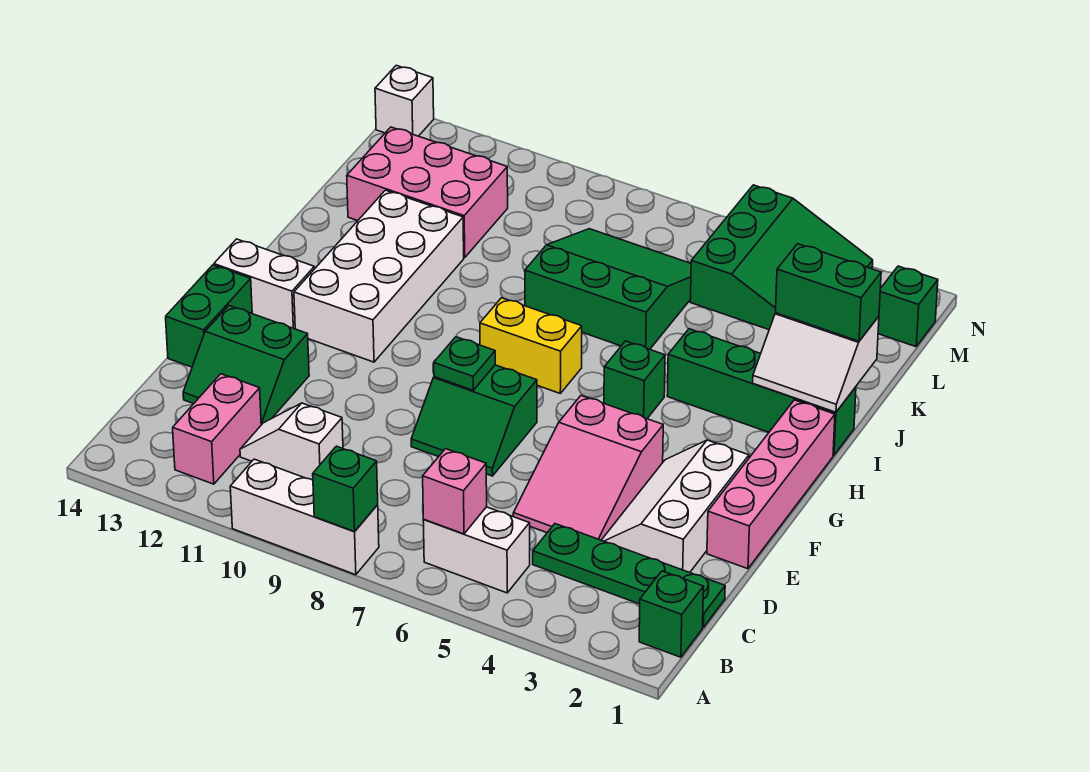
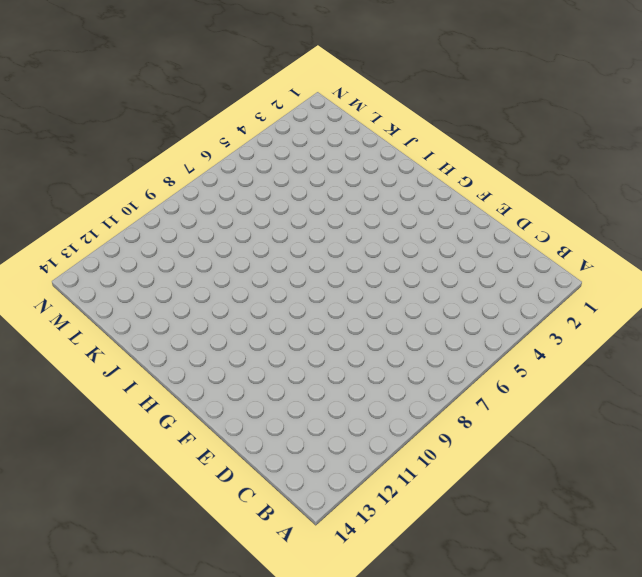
none -> white brick A8:A10 level 1
none -> green brick B1 level 1
none -> white brick B5:B6 level 1

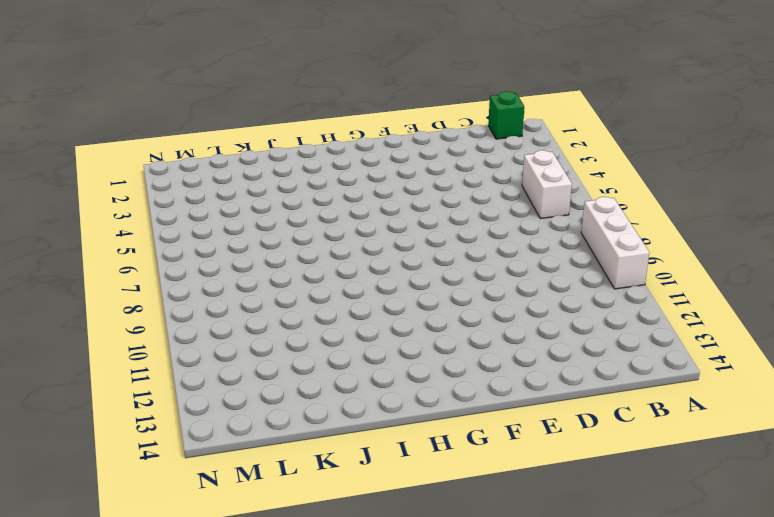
none -> pink brick B12:C12 level 1
none -> green plate C1:C4 level 1
none -> white slope C10:C11 level 1 top 10

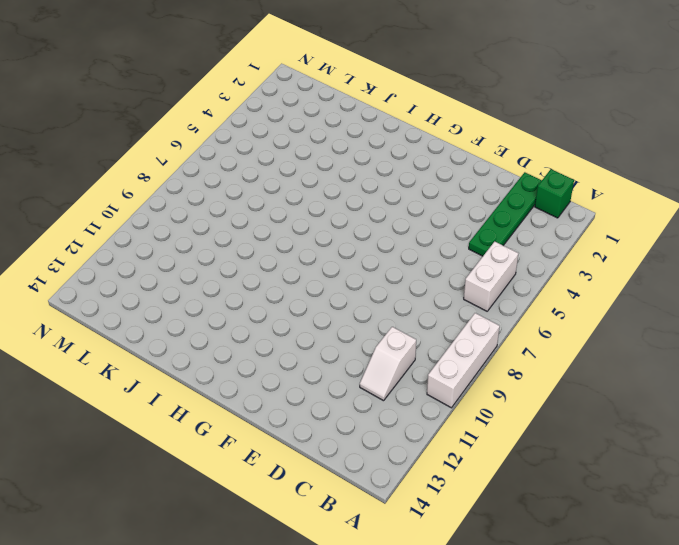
none -> pink brick B12:C12 level 1
none -> white slope D2:F3 level 1 top 2
none -> pink slope D4:F5 level 1 top F

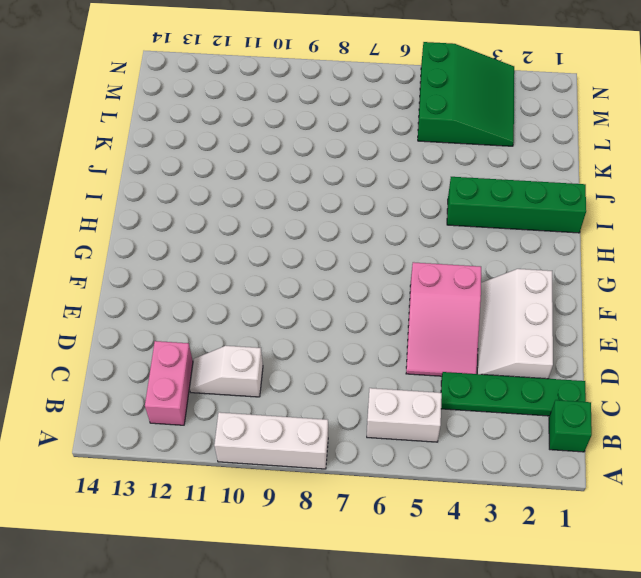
none -> green slope D12:E13 level 1 top E
none -> pink brick E1:H1 level 1
none -> green slope E7:F8 level 1 top F

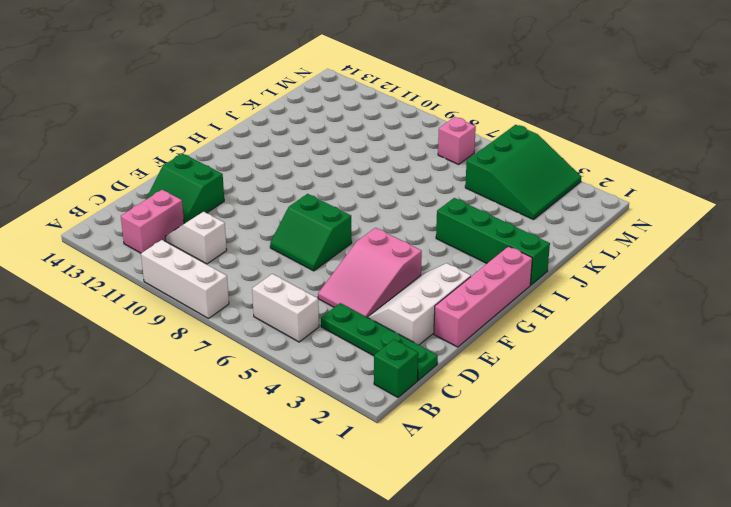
pink brick M7 level 1 -> pink brick B6 level 2
none -> green brick E14:F14 level 1
none -> white brick G11:J12 level 1
none -> white brick G13:G14 level 1

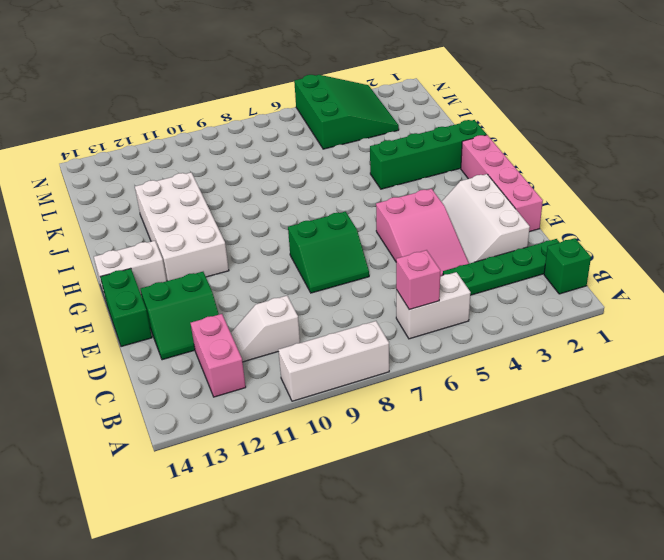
none -> green brick H5 level 1
none -> yellow brick H7:H8 level 1
none -> green slope J6:L8 level 1 top J

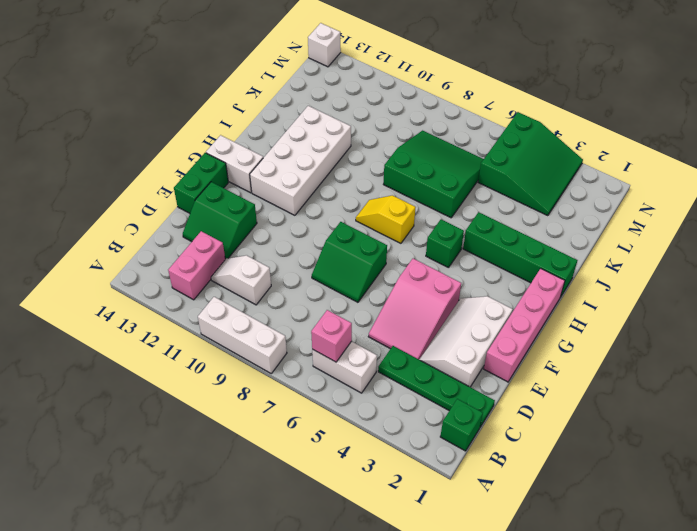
yellow slope H7:H8 level 1 top 7 -> yellow brick H7:H8 level 1
none -> pink brick K11:L13 level 1
none -> green brick M1 level 1
none -> green brick A8 level 2

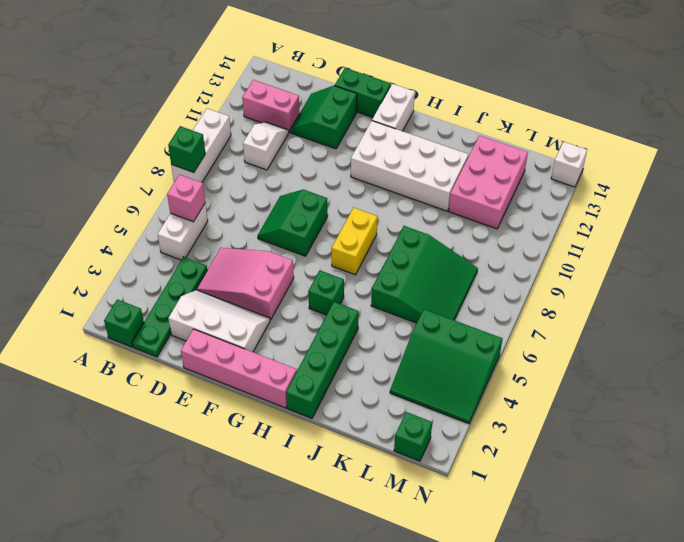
none -> green plate F8 level 2
none -> white slope I1:J2 level 2 top J
none -> green brick J1:J2 level 3

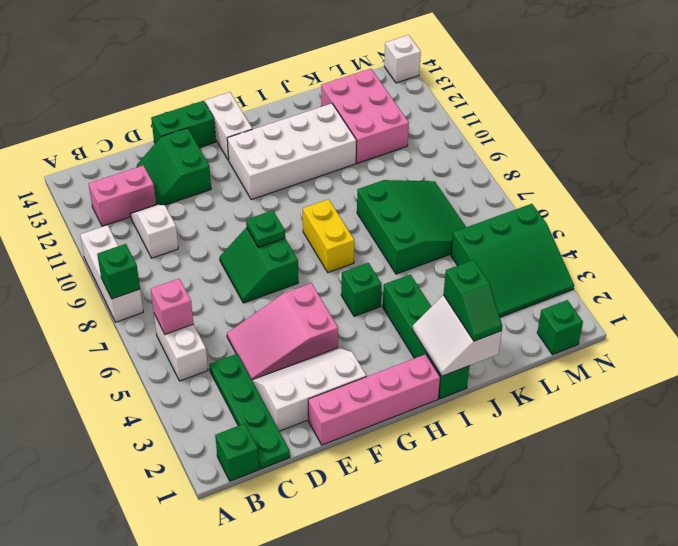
green slope J1:J2 level 3 top 2 -> green brick J1:J2 level 3

